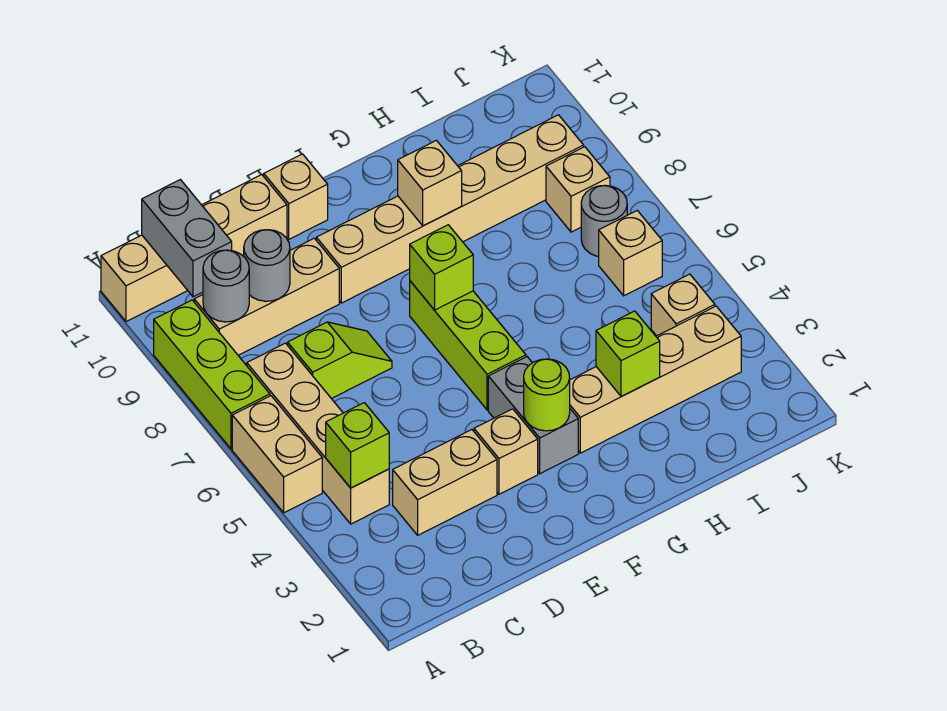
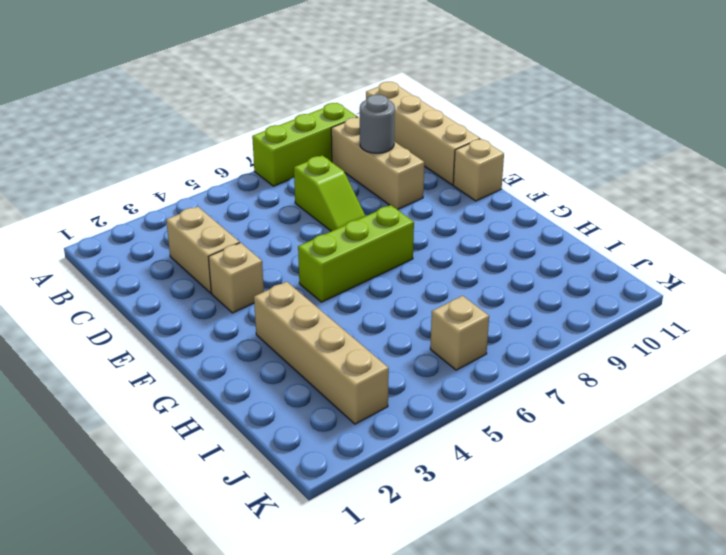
none -> tan brick A5:A6 level 1
none -> tan brick B4:B7 level 1
none -> tan brick E9:J9 level 1

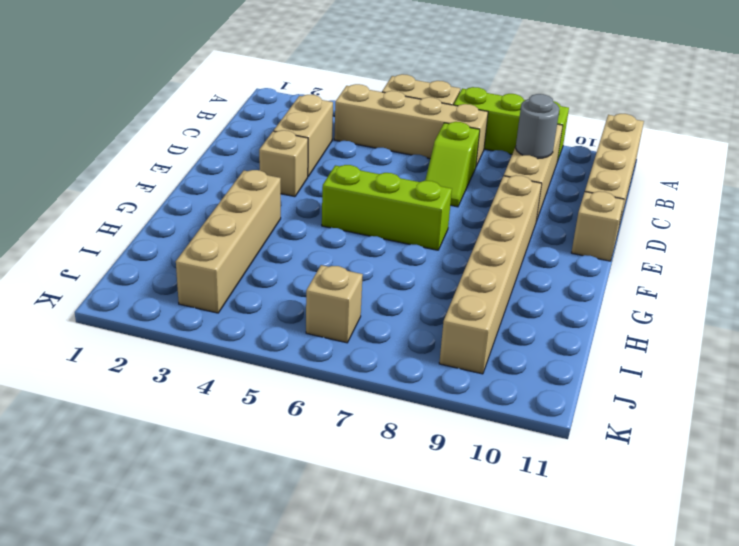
none -> grey brick F3:F4 level 1
none -> tan brick J4 level 1
none -> grey round brick J7 level 1

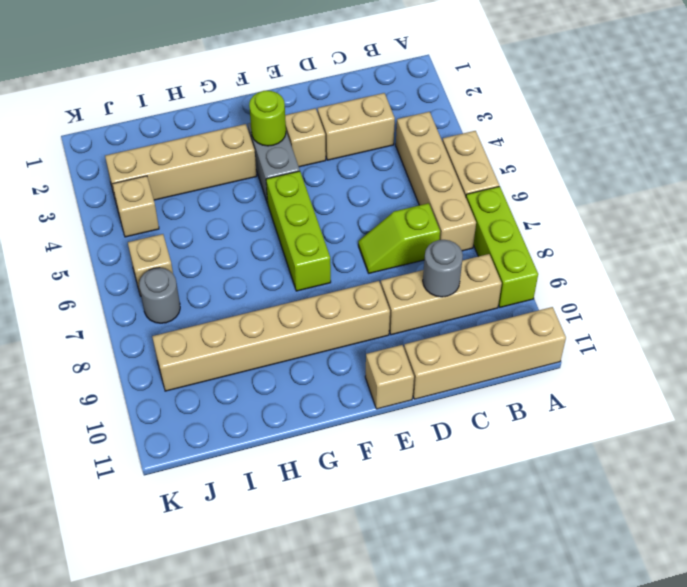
none -> tan brick J8 level 1
none -> lime brick B4 level 2
none -> grey round brick B9 level 2

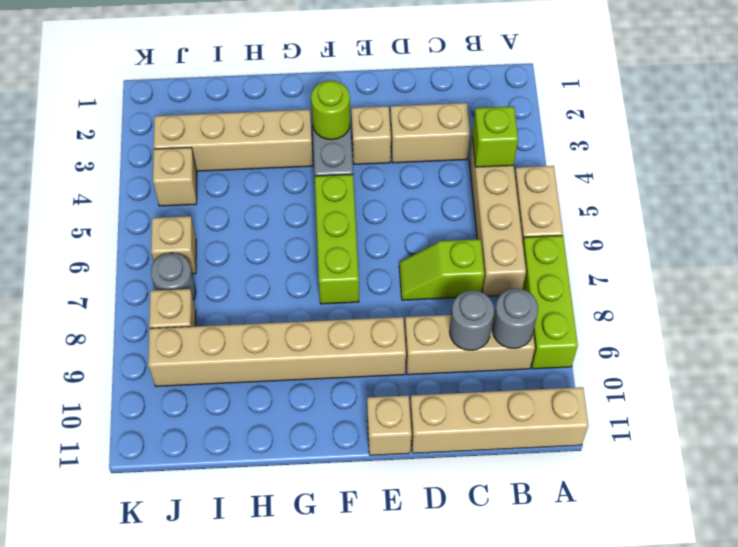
none -> grey brick B10:B11 level 2
none -> lime brick F7 level 2
none -> tan brick G9 level 2

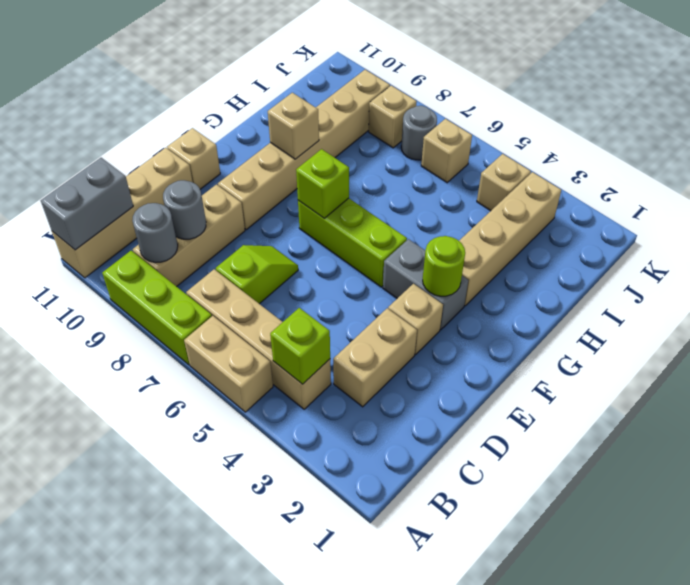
grey brick A11:B11 level 2 -> grey brick B10:B11 level 2
none -> lime brick H3 level 2

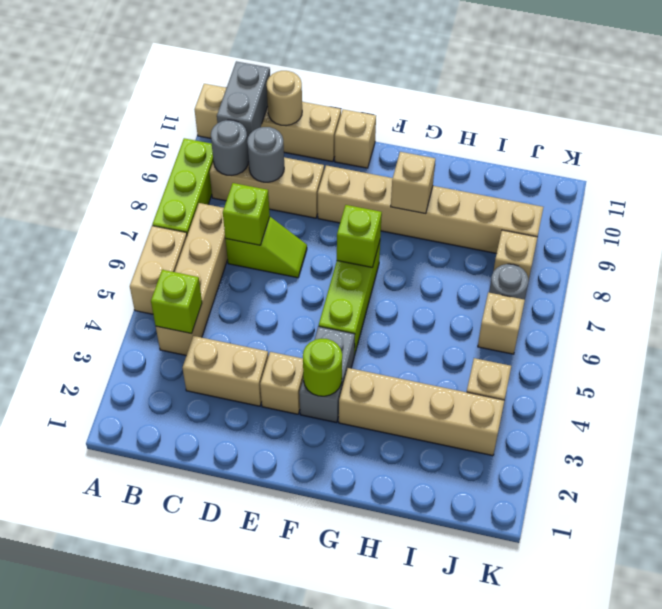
lime brick C7 level 2 -> lime brick H3 level 2
tan round brick C11 level 2 -> none

